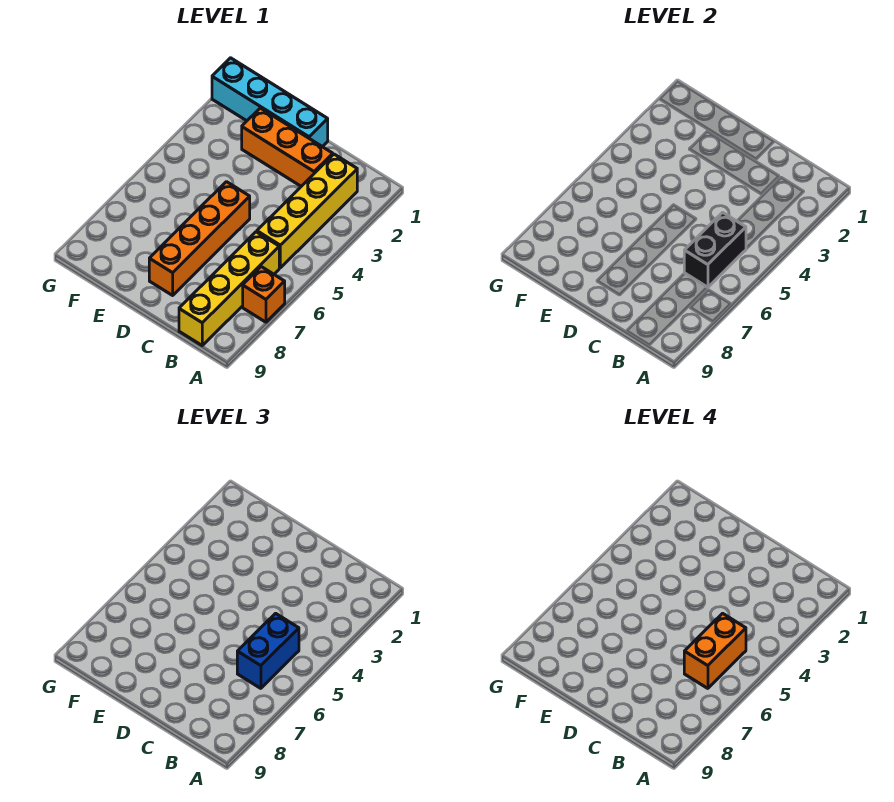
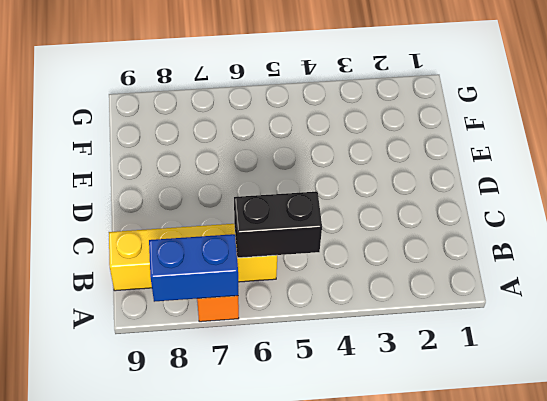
blue brick A7:A8 level 2 -> blue brick B5:B6 level 3
none -> yellow brick B2:B5 level 1
none -> orange brick C2:E2 level 1

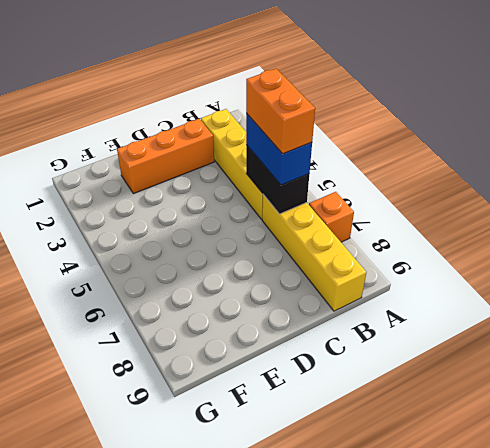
none -> cyan brick D1:G1 level 1
none -> orange brick D5:D8 level 1

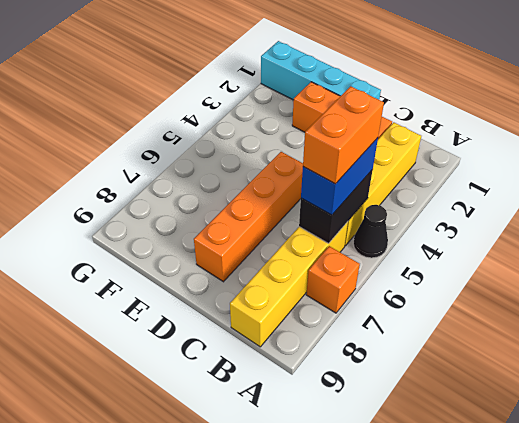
black cone A5 level 1 -> none

